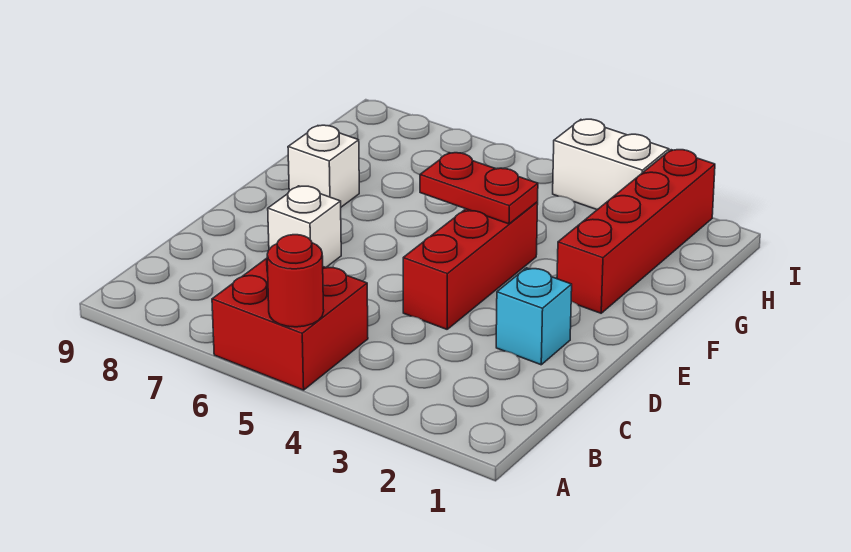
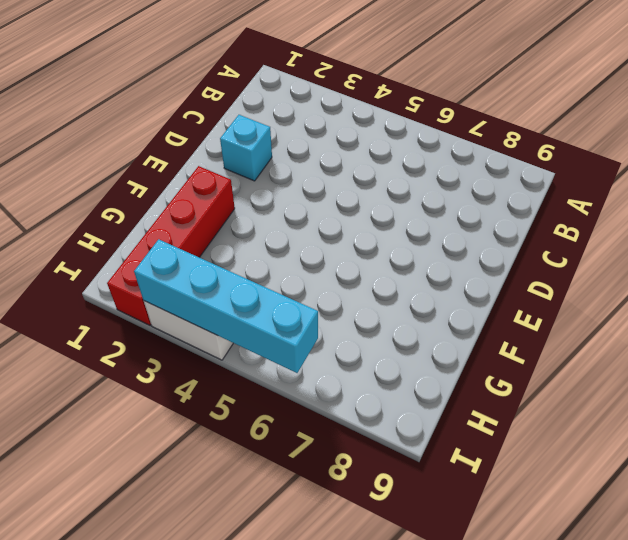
cyan brick I3:I6 level 2 -> none
none -> red brick A5:B6 level 1
none -> red brick D4:F4 level 1

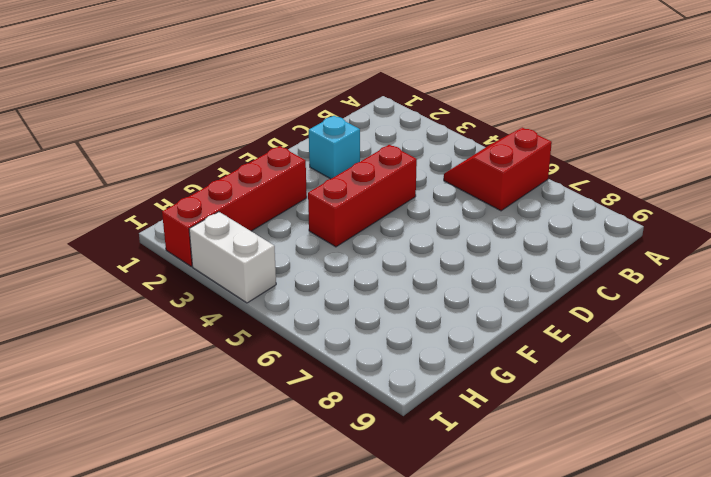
red slope A5:B6 level 1 top 6 -> red brick A5:B6 level 1
none -> white brick D7 level 1
none -> white brick F8 level 1

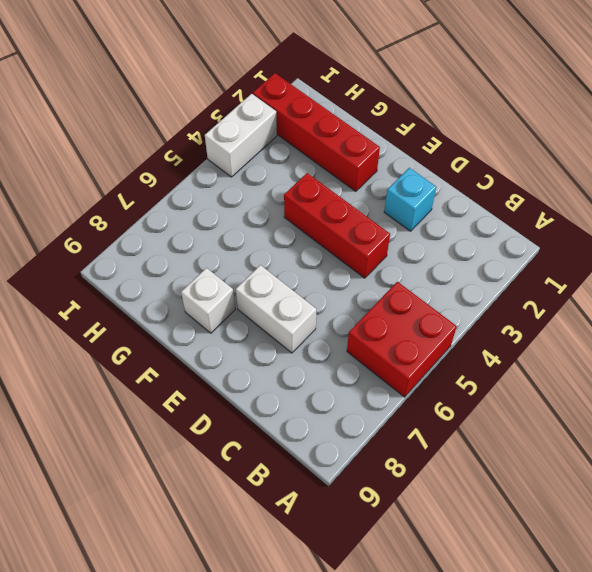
white brick D7:E7 level 1 -> white brick D7 level 1
none -> red round brick A5 level 2
none -> red plate F4:F5 level 2

